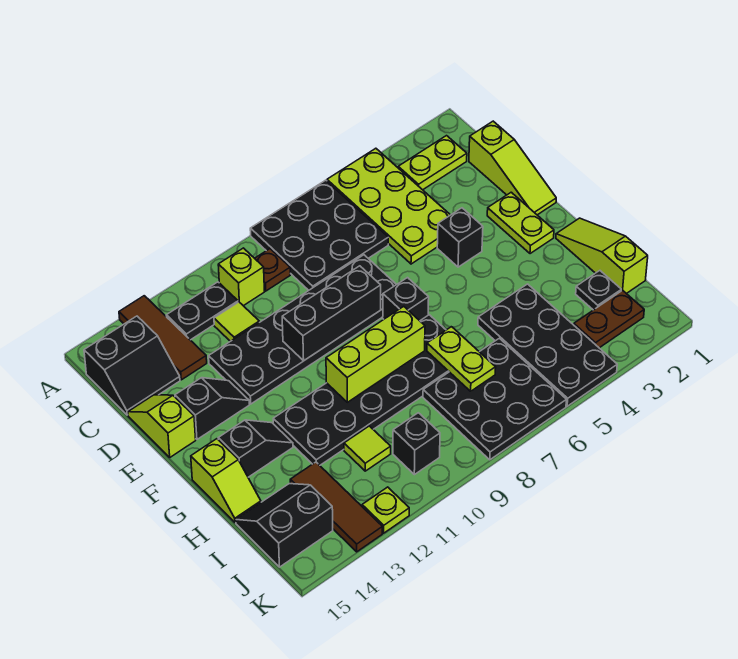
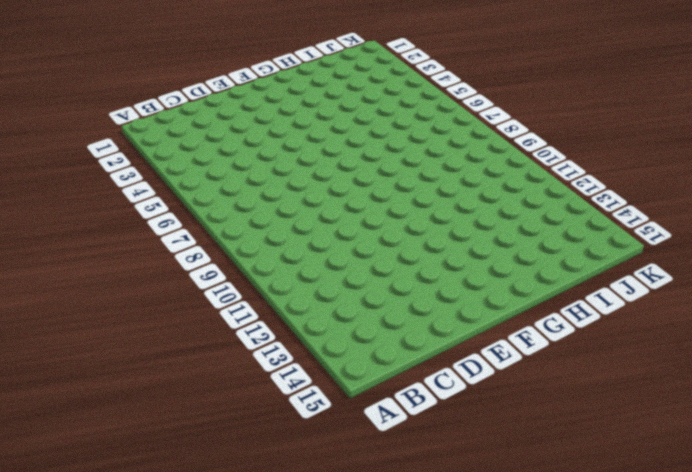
none -> lime plate A4:D5 level 1
none -> black plate A6:C8 level 1
none -> brown tile A13:C13 level 1
none -> lime plate B2:B3 level 1

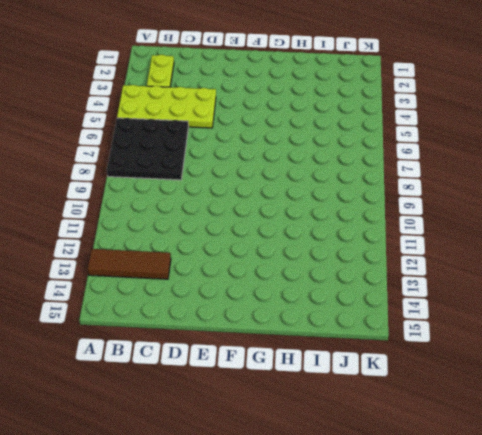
none -> brown plate B9 level 1
none -> lime brick B10 level 1
none -> black plate B11:B12 level 1
none -> black slope B14:C15 level 1 top B

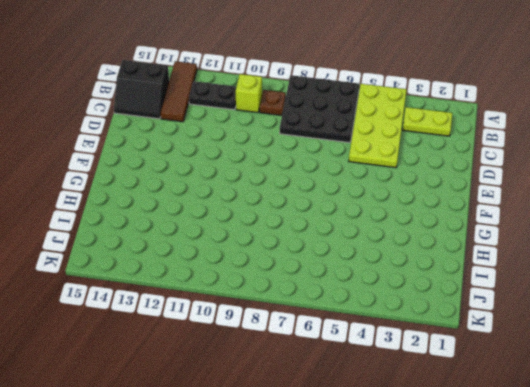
none -> lime slope C1:E1 level 1 top C
none -> lime tile C11 level 1
none -> black plate D7:E12 level 1
none -> lime slope D15:E15 level 1 top E

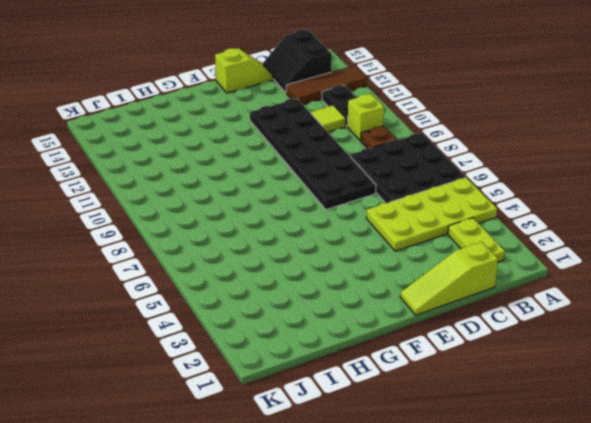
none -> lime plate E2:F2 level 1
none -> black brick E4 level 1
none -> black slope E13:E14 level 1 top 14
none -> black brick F7 level 1

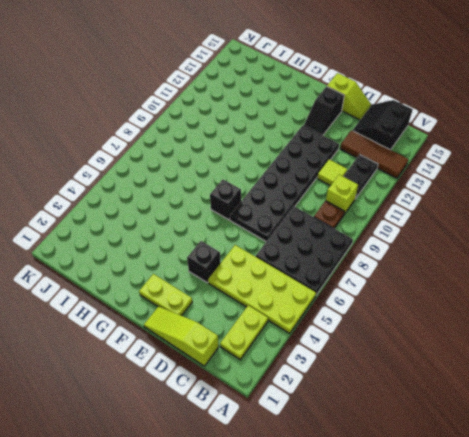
none -> lime slope G1:I1 level 1 top I
none -> black plate G7:H12 level 1
none -> black slope G13:G14 level 1 top 14
none -> lime slope G15:H15 level 1 top G

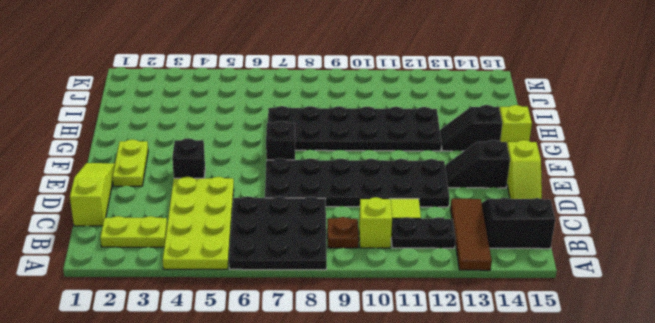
none -> lime slope G1:I1 level 1 top I
none -> black plate H4:K5 level 1
none -> black plate I2 level 1
none -> black plate I6:K8 level 1

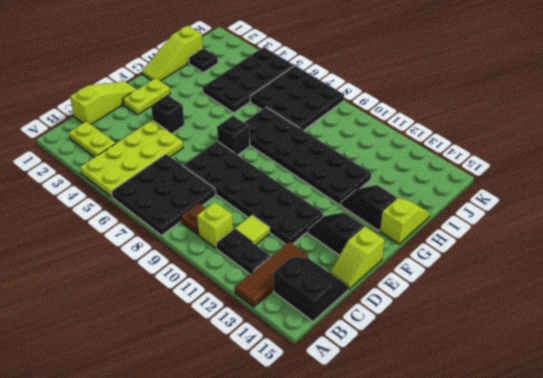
none -> lime tile I11 level 1
none -> brown tile I13:K13 level 1
none -> black slope I14:J15 level 1 top J
none -> brown plate J2:J3 level 1

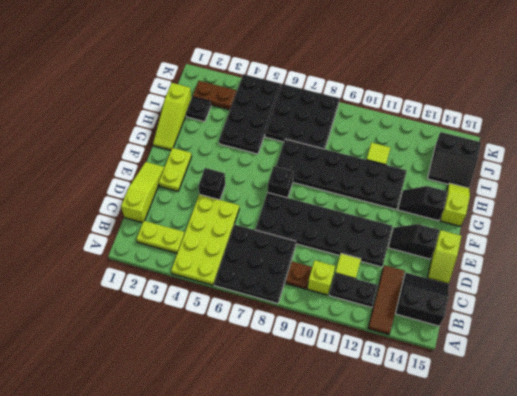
none -> brown tile I13:K13 level 1
none -> black brick J10 level 1
none -> lime plate K12 level 1
none -> black brick E8:E10 level 2

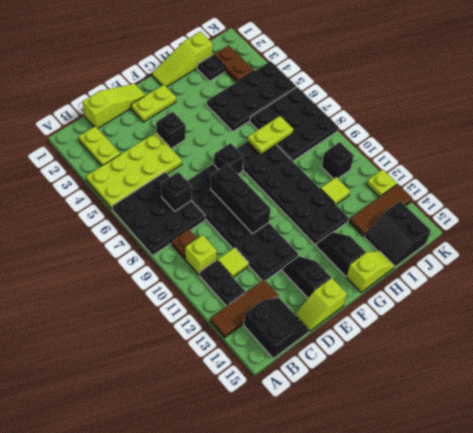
black brick C7 level 2 -> none
none -> lime brick G8:G10 level 2

